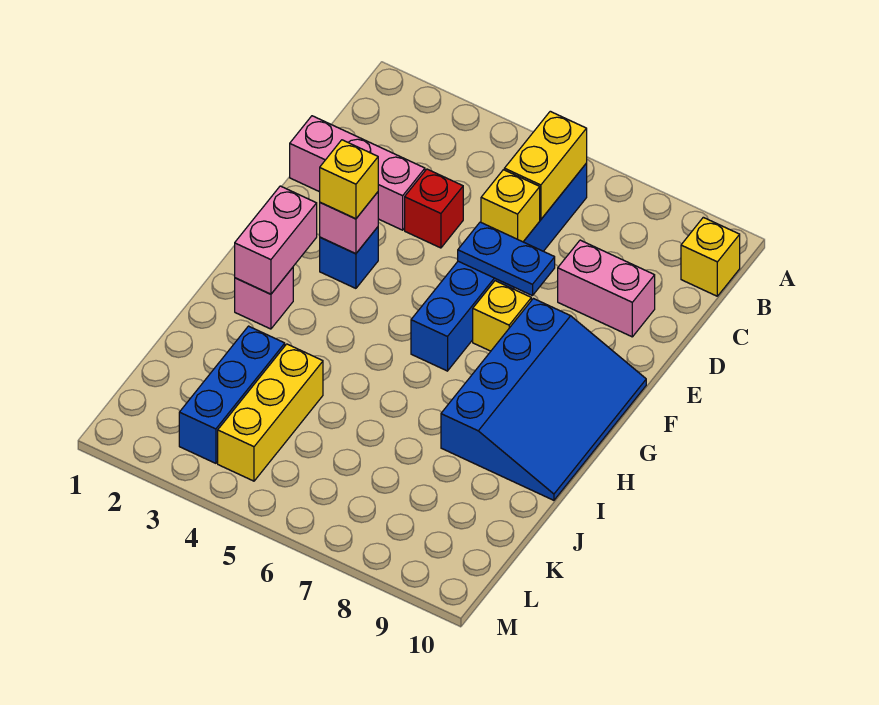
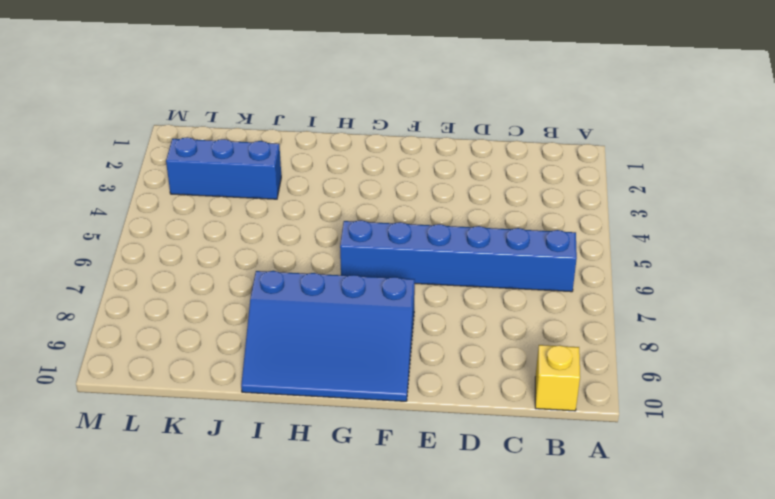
none -> pink brick D1:D3 level 1
none -> red brick D4 level 1
none -> pink brick D8:D9 level 1

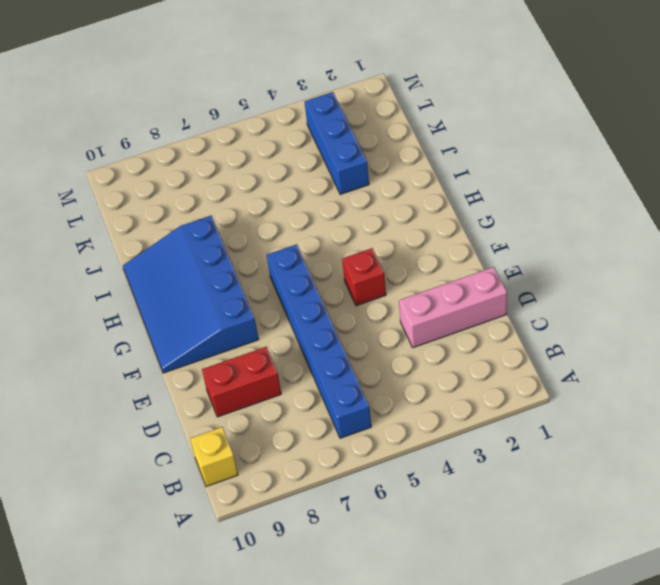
red brick D8:D9 level 1 -> pink brick D8:D9 level 1
red brick F4 level 1 -> red brick D4 level 1
none -> blue brick F3 level 1
none -> yellow brick F7 level 1
none -> pink brick H2 level 1

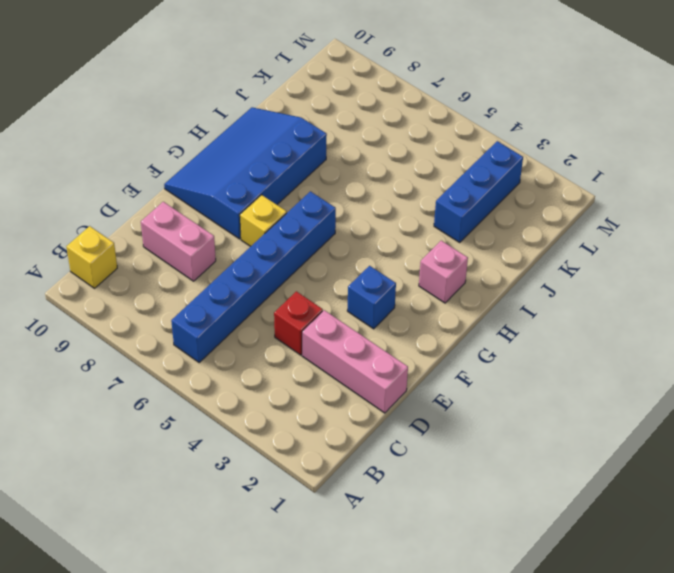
none -> yellow brick J4:L4 level 1
none -> yellow brick B6:C6 level 2
none -> yellow brick D6 level 2

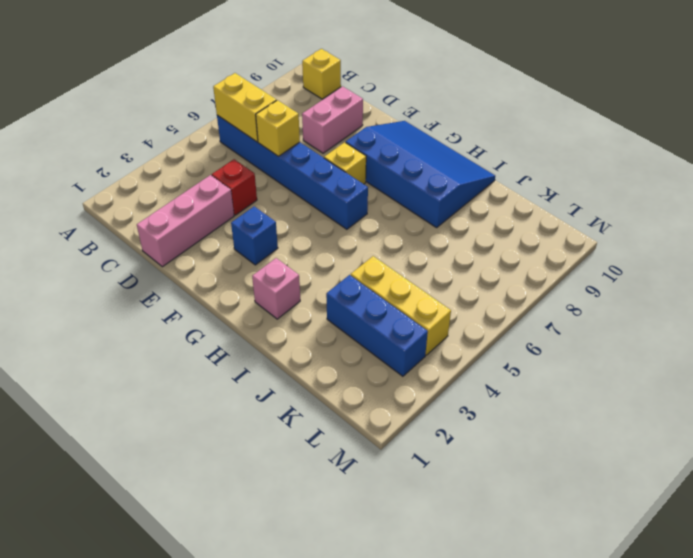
none -> blue plate E6:E7 level 2
none -> pink brick F3 level 2
none -> pink brick G2:H2 level 2

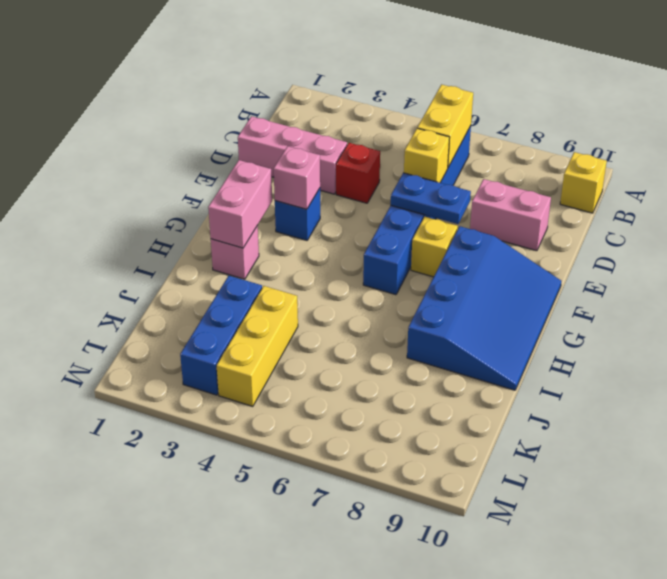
none -> yellow brick F3 level 3

